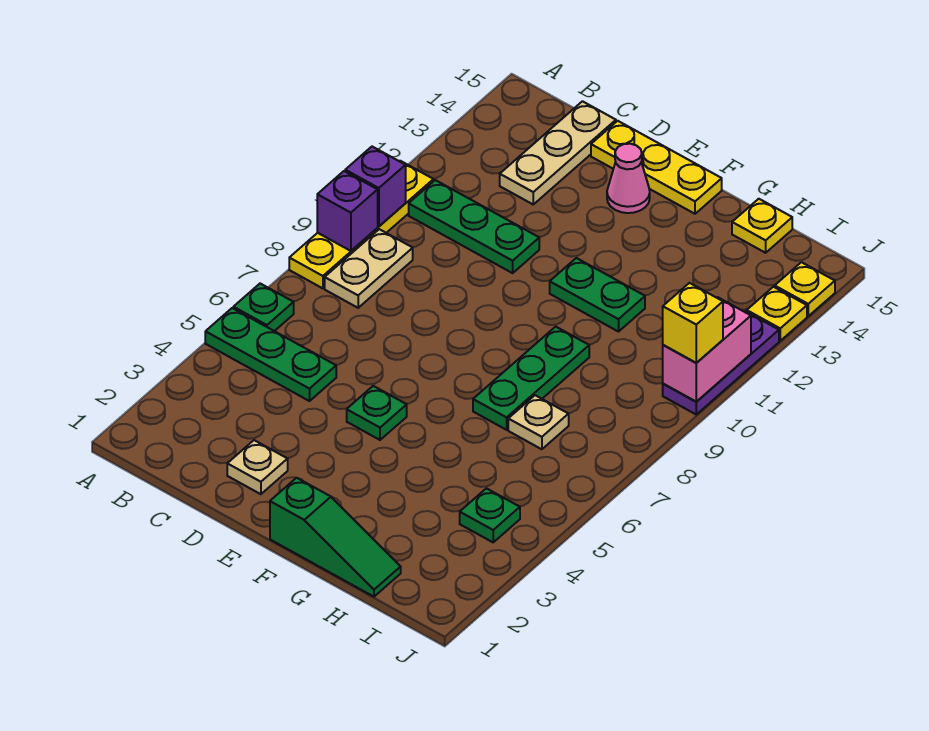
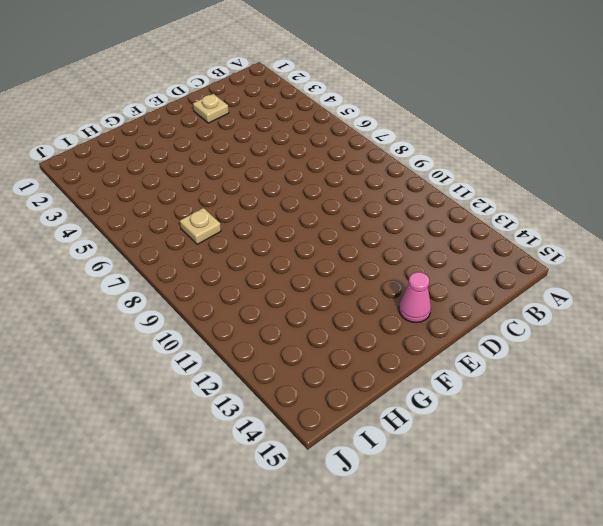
none -> green plate A5:C5 level 1
none -> green plate A6 level 1
none -> yellow plate A8:A11 level 1

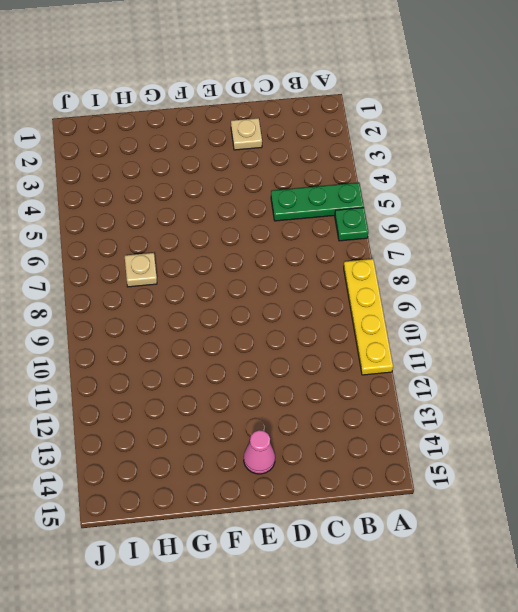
none -> tan plate B8:B9 level 1
none -> green plate B11:D11 level 1
none -> tan plate C13:C15 level 1

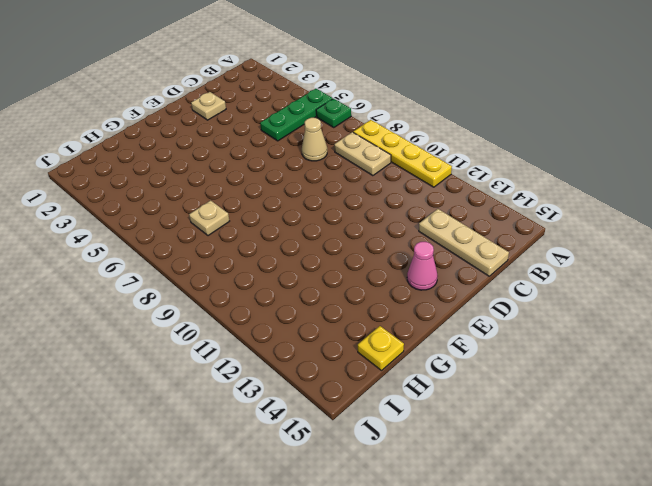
tan cone C7 level 1 -> none
none -> green plate B11:D11 level 1
none -> yellow plate D15:F15 level 1
none -> green plate E5 level 1

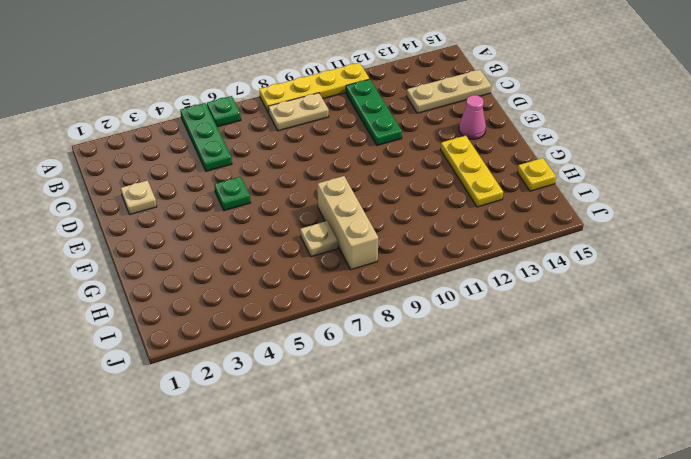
yellow plate F13:H13 level 1 -> yellow plate D15:F15 level 1
tan brick G8:I8 level 1 -> green plate G7:G9 level 1
none -> green slope F1:H1 level 1 top F
none -> green plate F11:G11 level 1
none -> green plate I4 level 1

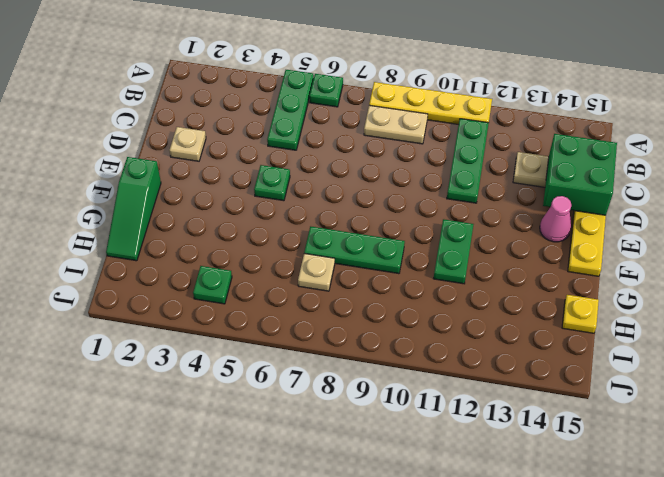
green brick C14:D15 level 2 -> none
none -> purple plate J10:J12 level 1
none -> yellow plate J13 level 1
none -> yellow plate J14 level 1

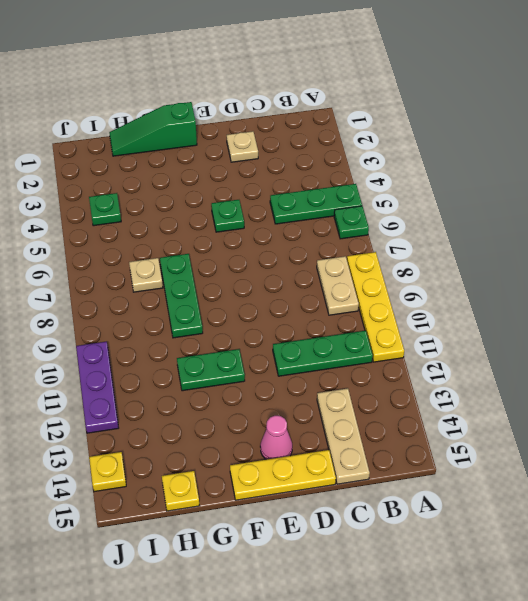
none -> yellow plate J13 level 1
none -> purple brick A9 level 2
none -> purple brick A10 level 2

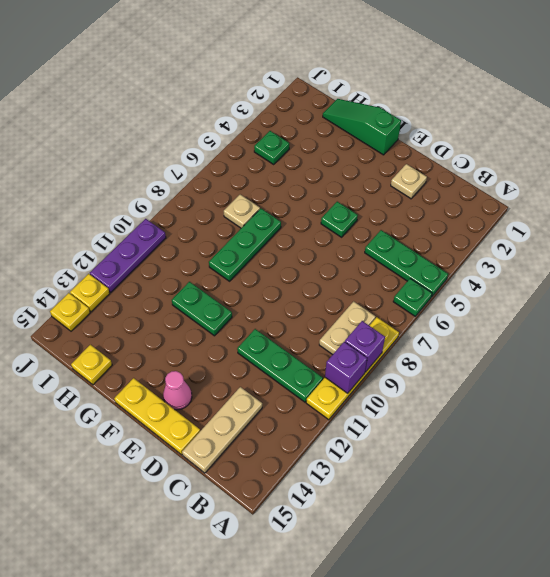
none -> pink brick J10:J11 level 2
none -> yellow brick J10 level 3

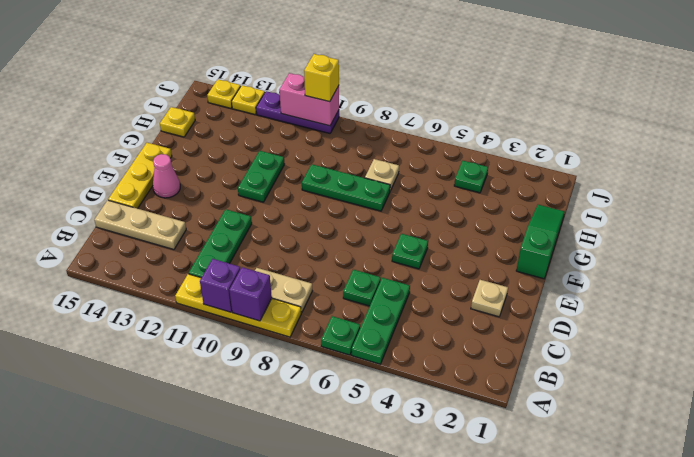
green plate C6 level 1 -> none

